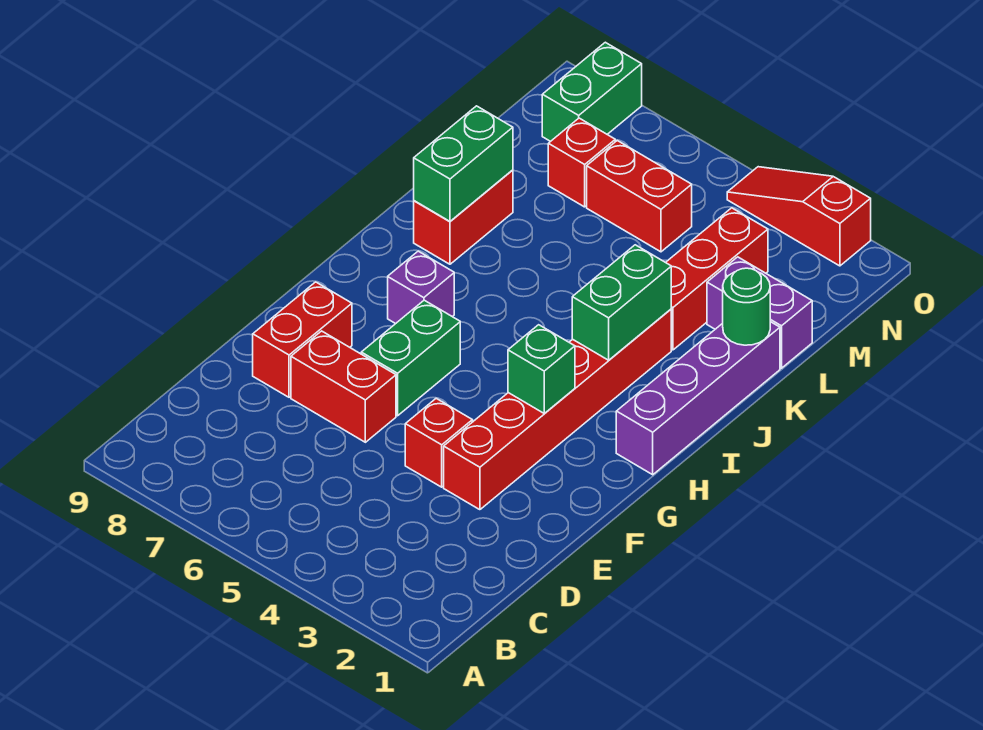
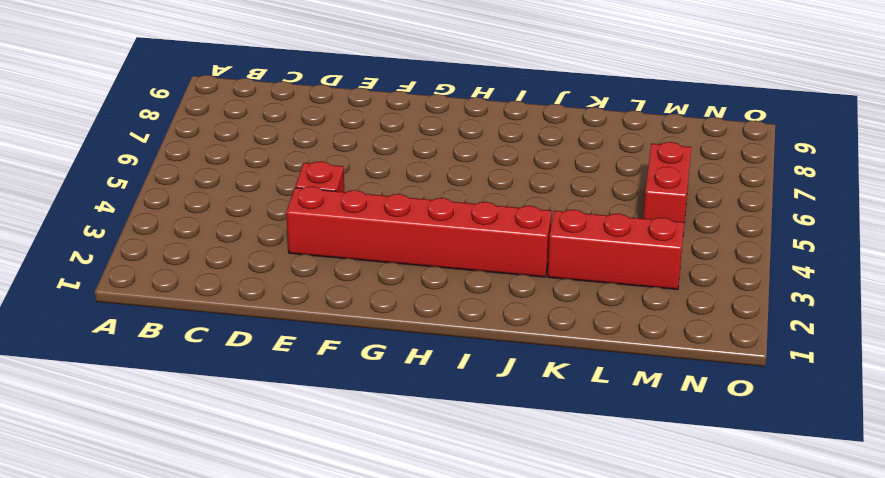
none -> red brick E6:E7 level 1
none -> red brick E8:F8 level 1
none -> green brick F6:G6 level 1

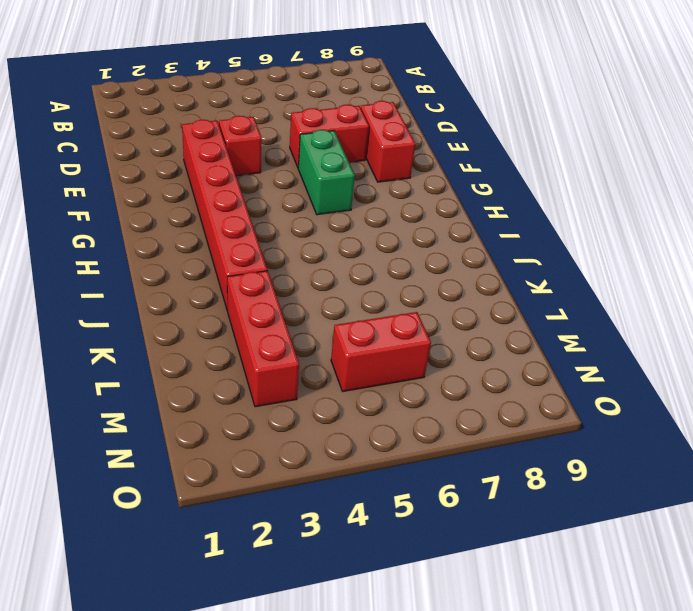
none -> purple brick H1:K1 level 1
none -> purple brick H7 level 1
none -> red brick J8:K8 level 1

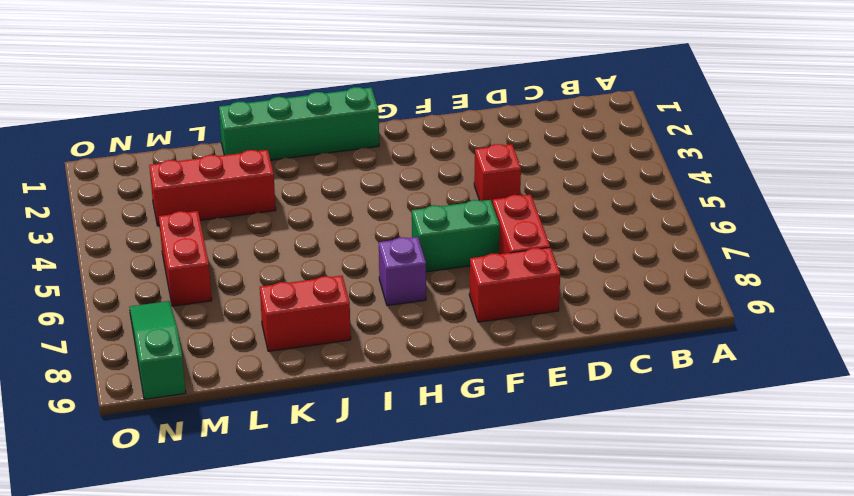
green brick H1:K1 level 1 -> purple brick H1:K1 level 1
green slope N7:N9 level 1 top 9 -> green brick N8:O8 level 1
none -> red brick E3:J3 level 1
none -> purple brick L1:L2 level 1
none -> red brick M7 level 1

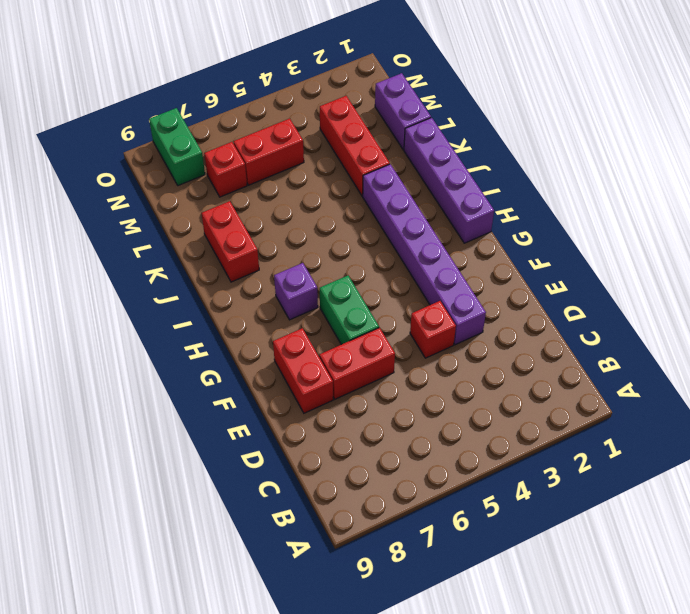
purple brick E3:J3 level 1 -> red brick E3:J3 level 1
purple brick L1:M1 level 1 -> purple brick L1:L2 level 1
none -> red slope O2:O4 level 1 top 2
none -> green brick G3 level 2
none -> green brick I3:J3 level 2

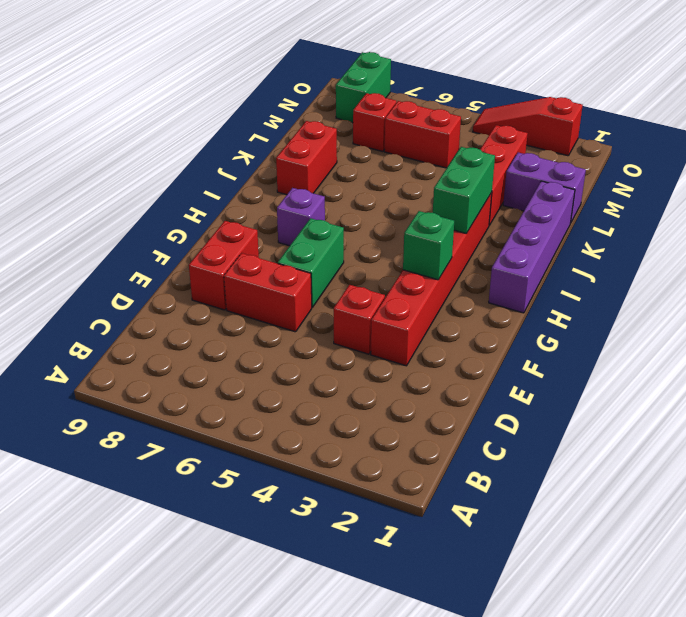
none -> green brick J8:K8 level 2
none -> green round brick K1 level 2

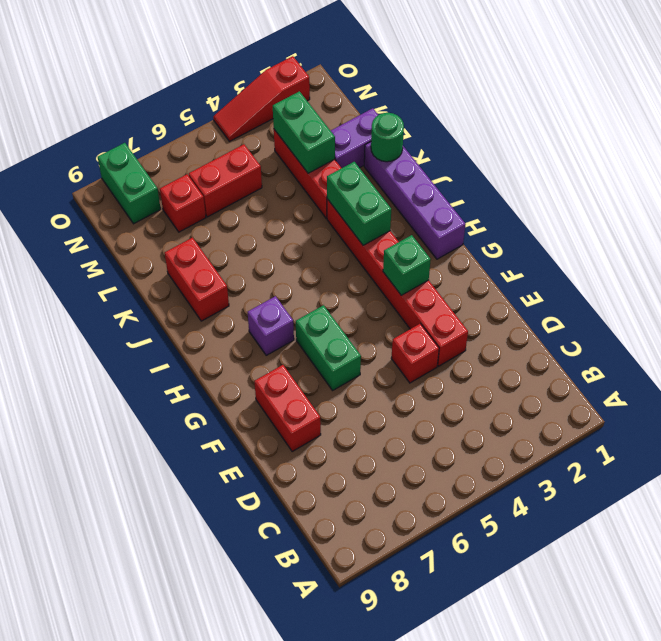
green brick L3:M3 level 2 -> green brick J8:K8 level 2
none -> red brick E6:E7 level 1

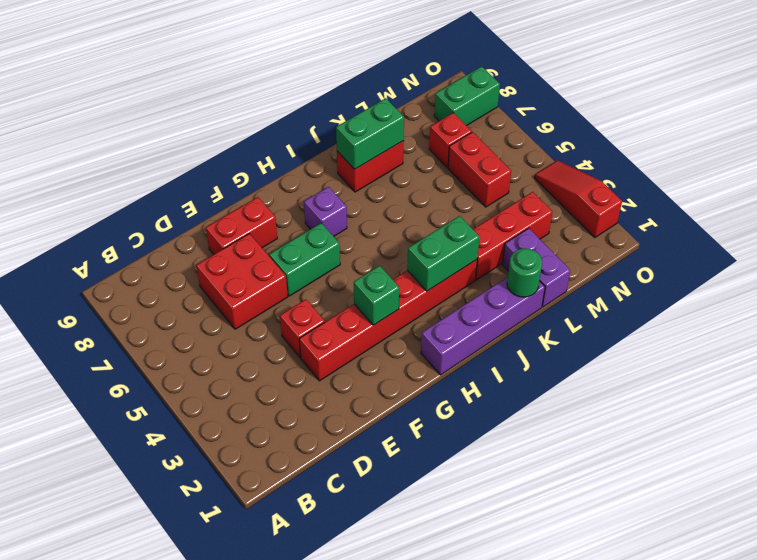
red brick D6:E7 level 1 -> red brick E6:E7 level 1

